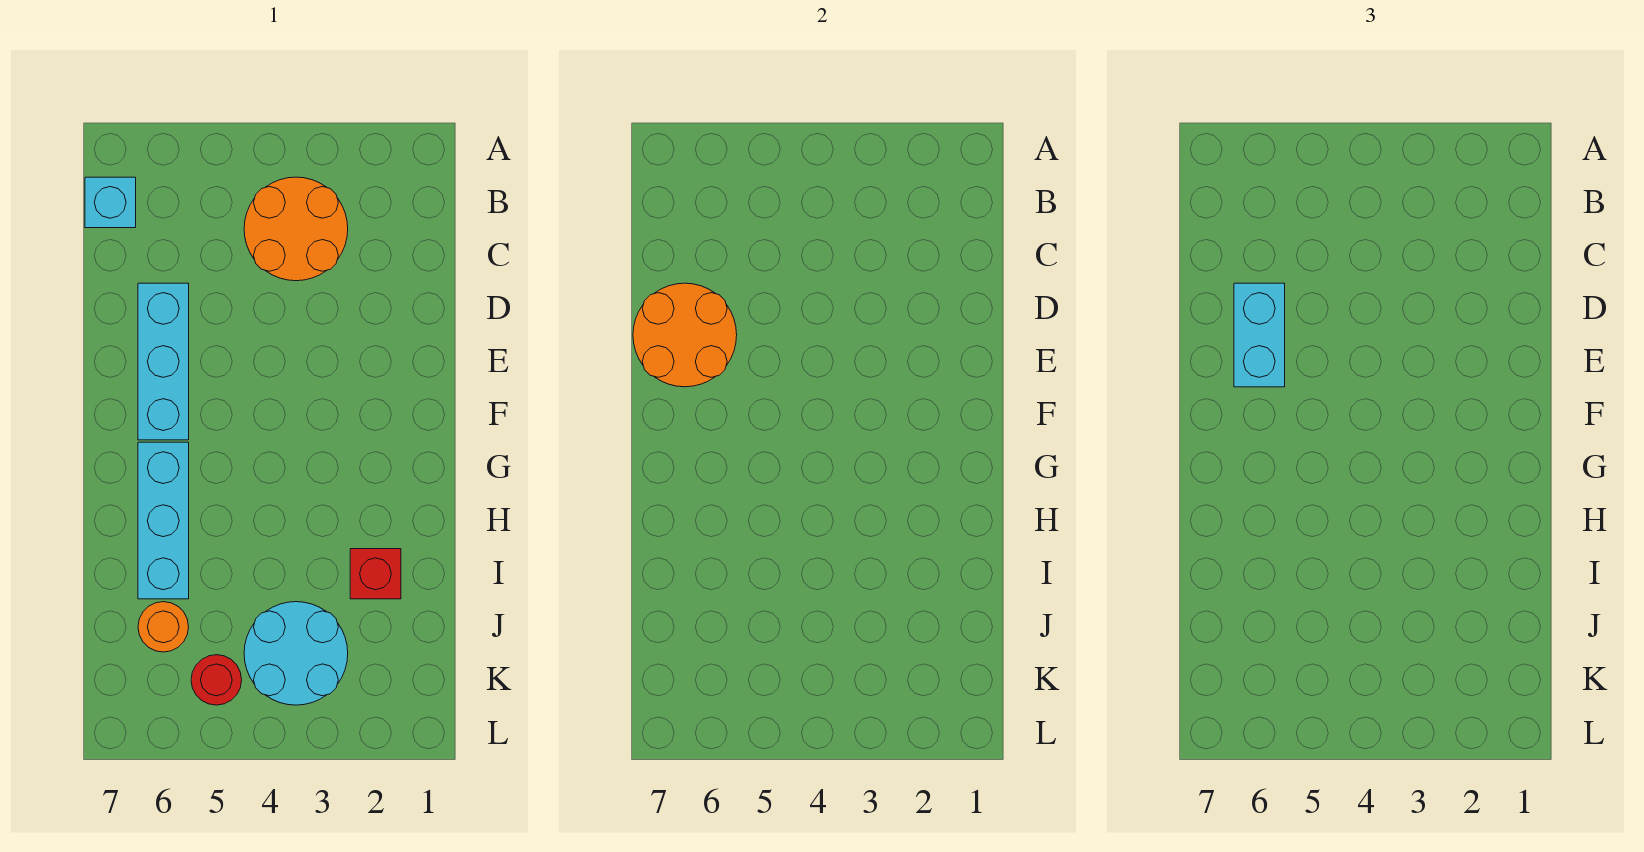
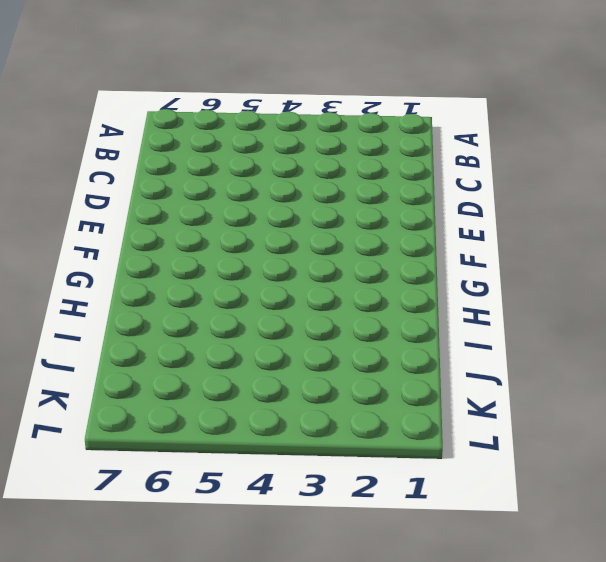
none -> orange round brick B3:C4 level 1
none -> cyan brick B7 level 1

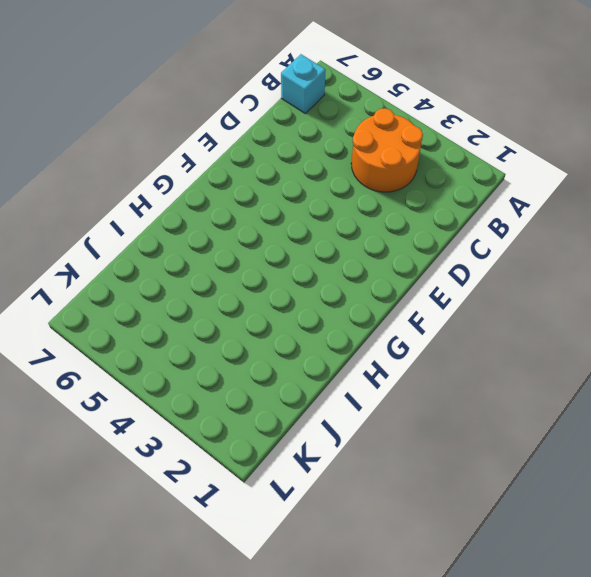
none -> cyan brick D6:F6 level 1
none -> cyan brick G6:I6 level 1

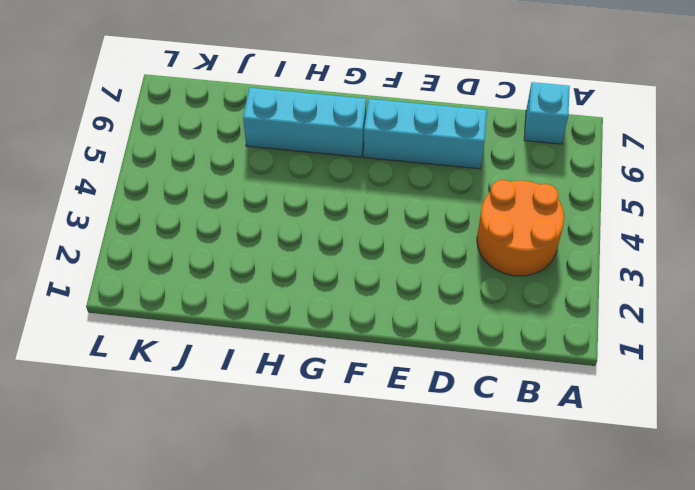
none -> red brick I2 level 1
none -> cyan round brick J3:K4 level 1

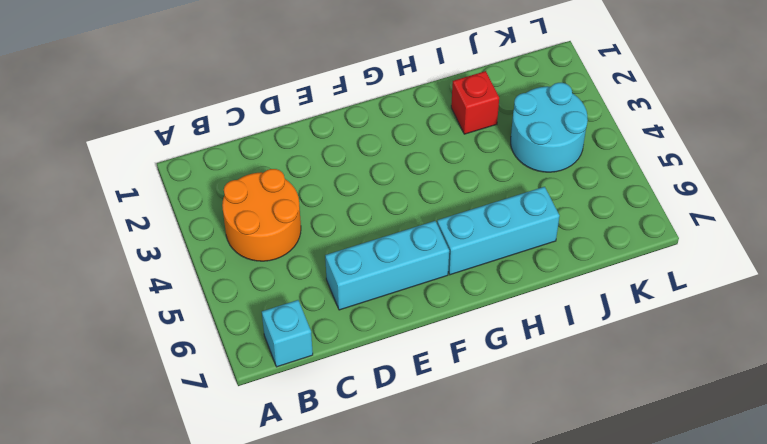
none -> orange round brick J6 level 1
none -> red round brick K5 level 1

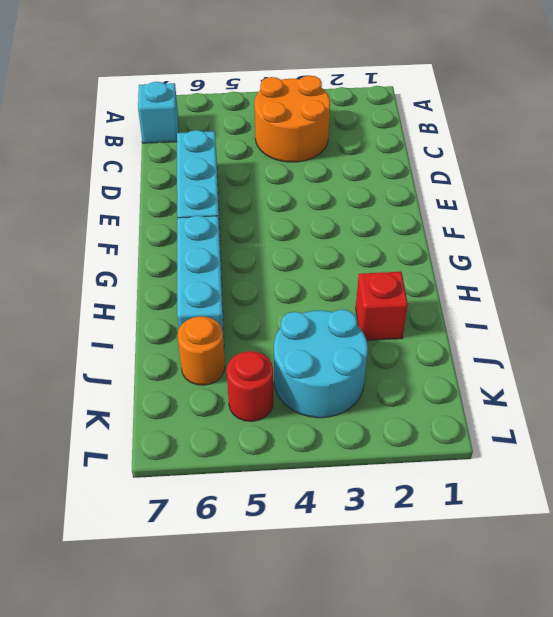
none -> orange round brick D6:E7 level 2
none -> cyan brick D6:E6 level 3

